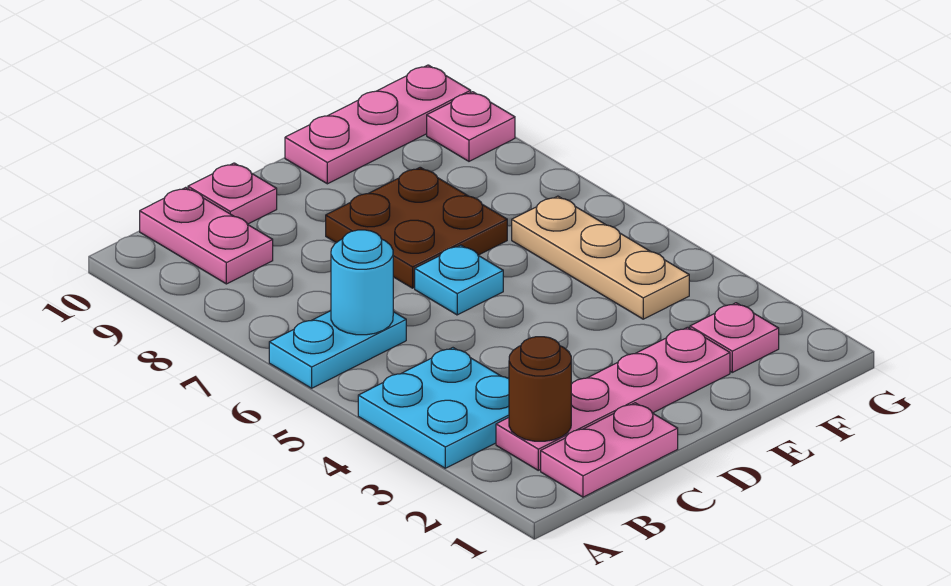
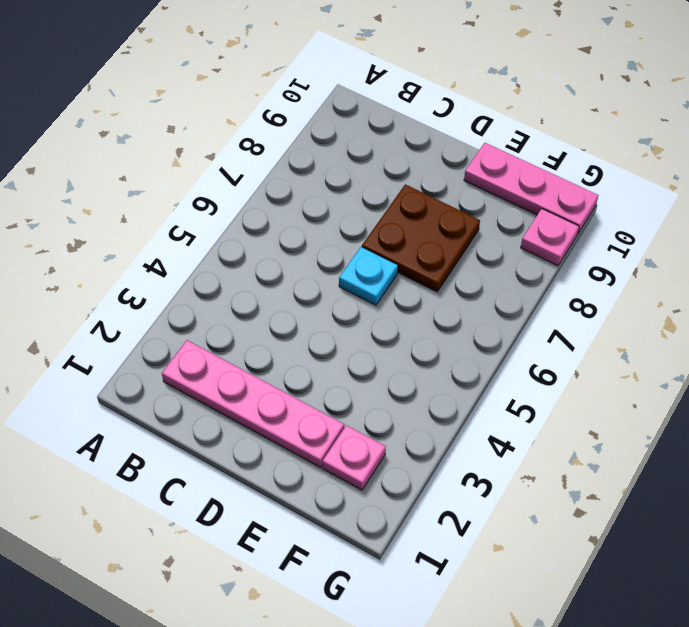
none -> cyan plate A3:B4 level 1
none -> cyan plate A6:B6 level 1
none -> pink plate B1:C1 level 1

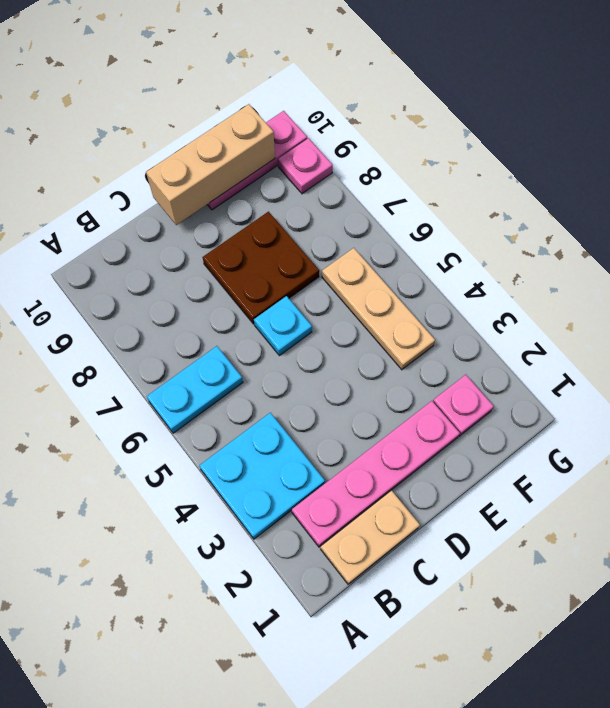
tan plate B1:C1 level 1 -> pink plate B1:C1 level 1
tan brick D10:F10 level 2 -> none
none -> pink plate B9:B10 level 1
none -> pink plate C10 level 1
none -> brown round brick B2 level 2

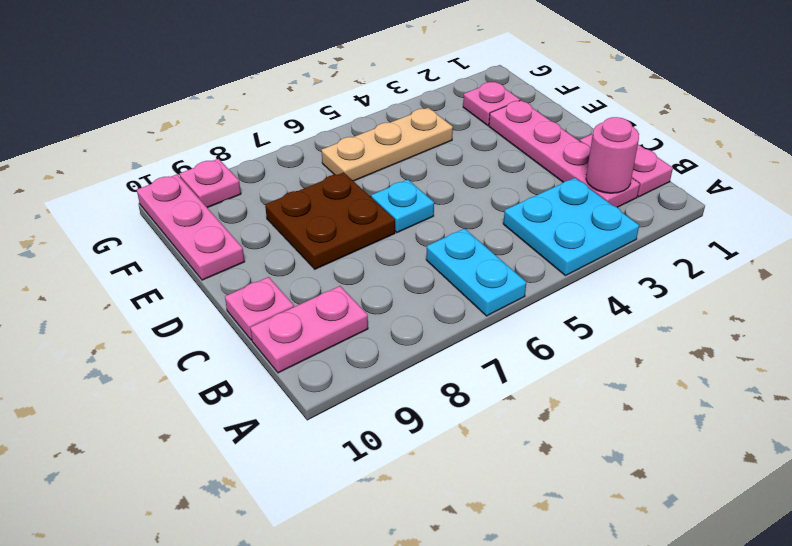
pink round brick B2 level 2 -> brown round brick B2 level 2
none -> cyan round brick B6 level 2

